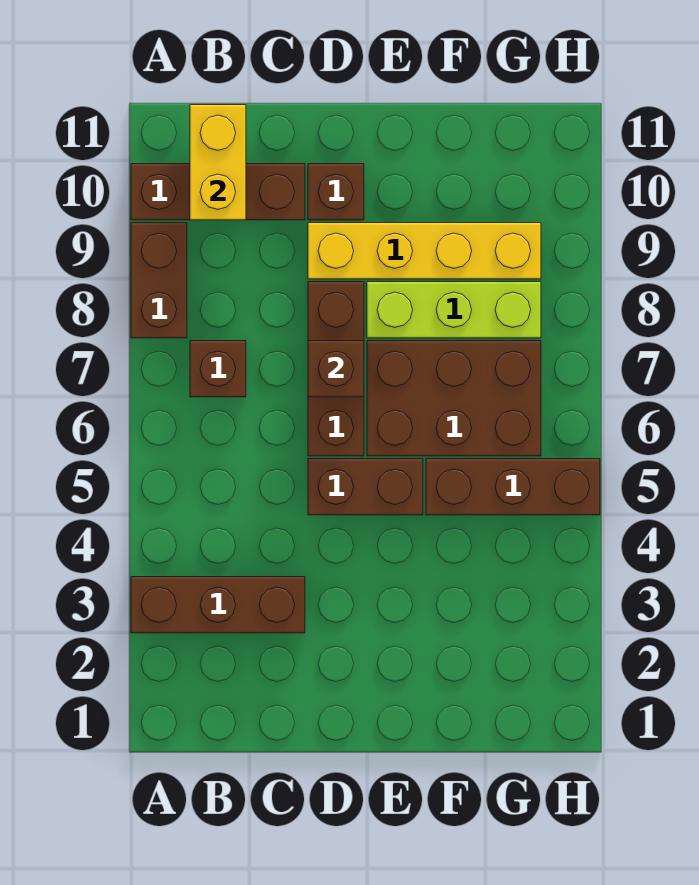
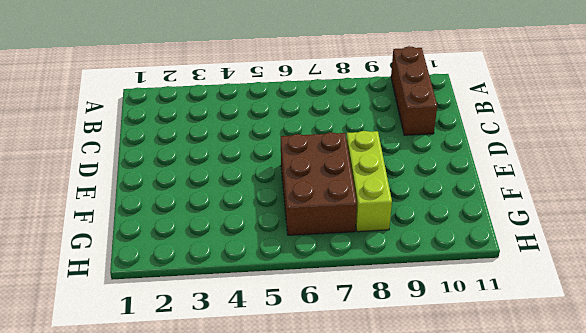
none -> brown brick A3:C3 level 1
none -> brown brick A8:A9 level 1
none -> brown brick B7 level 1

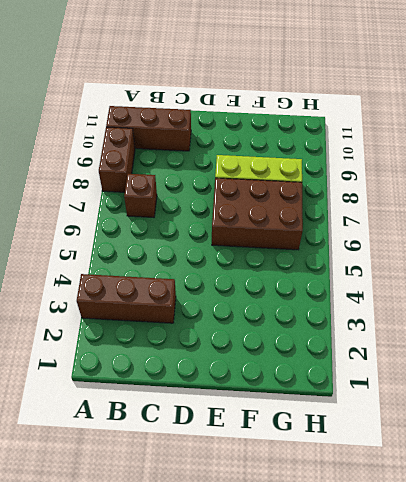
none -> brown brick D5:E5 level 1
none -> brown brick D6:D8 level 1
none -> yellow brick D9:G9 level 1

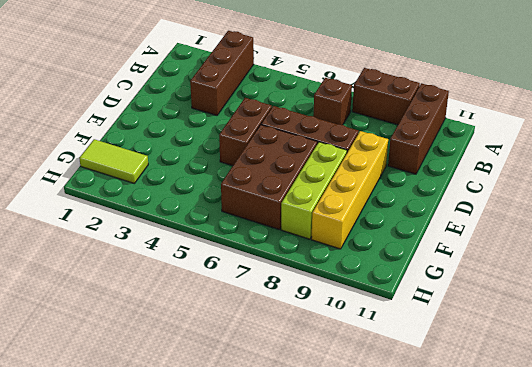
lime tile G1:G2 level 1 -> none
none -> brown brick D10 level 1
none -> brown brick F5:H5 level 1
none -> yellow brick B10:B11 level 2

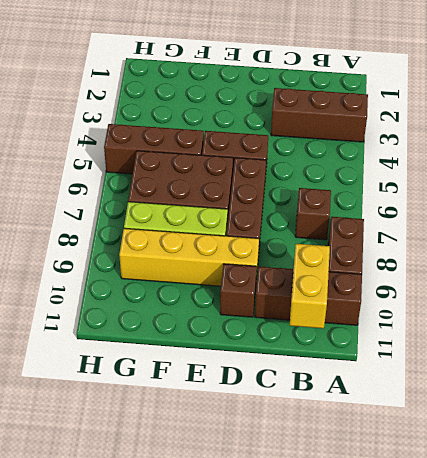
none -> brown brick D7 level 2

